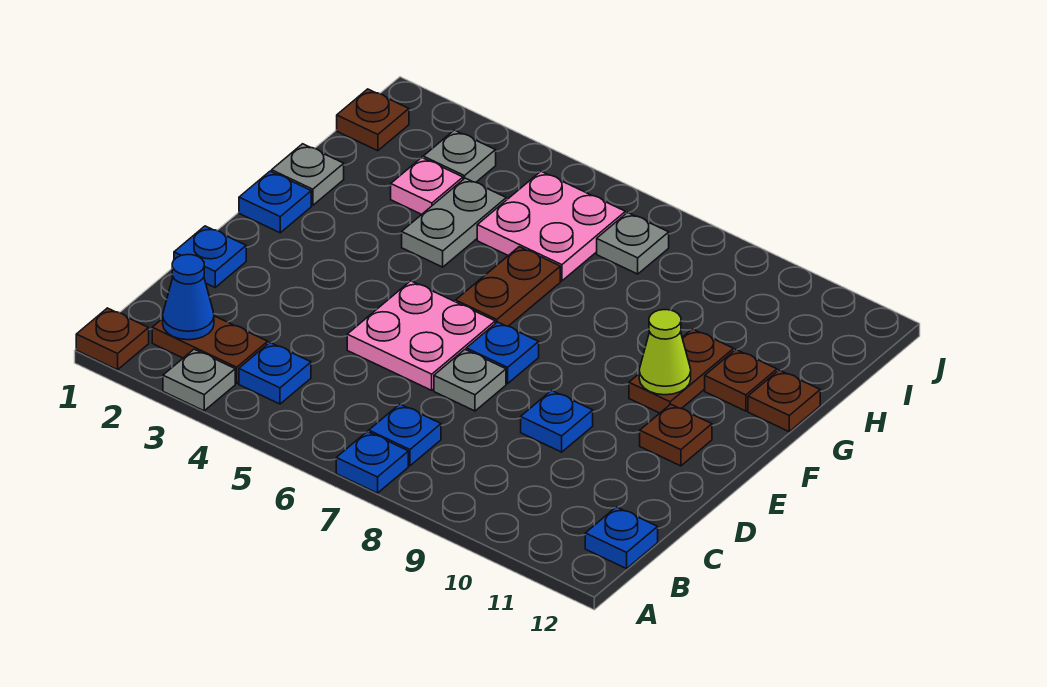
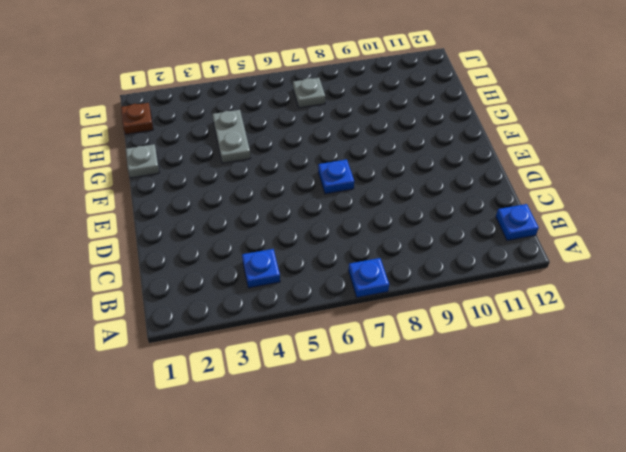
none -> brown plate A1 level 1
none -> grey plate A3 level 1
none -> brown plate B2:B3 level 1

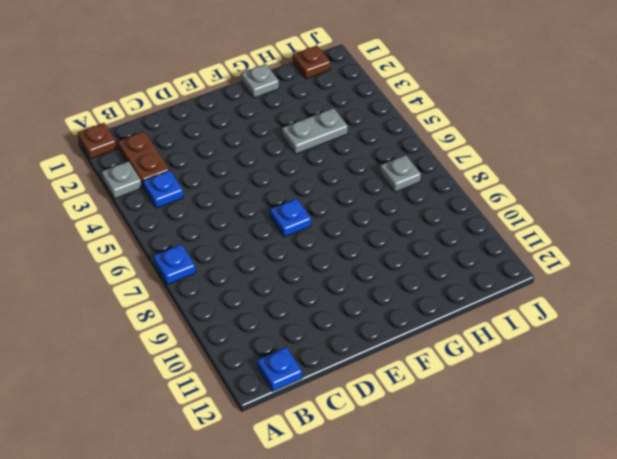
none -> blue plate B7 level 1
none -> blue plate D1 level 1
none -> pink plate D5:E6 level 1

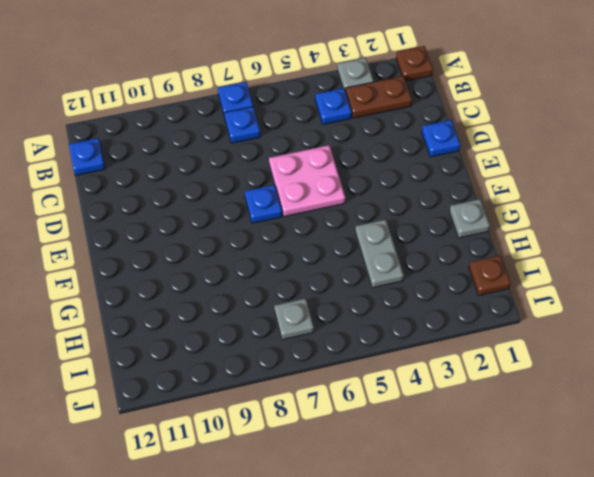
none -> grey plate D7 level 1
none -> blue plate D9 level 1
none -> brown plate E11 level 1

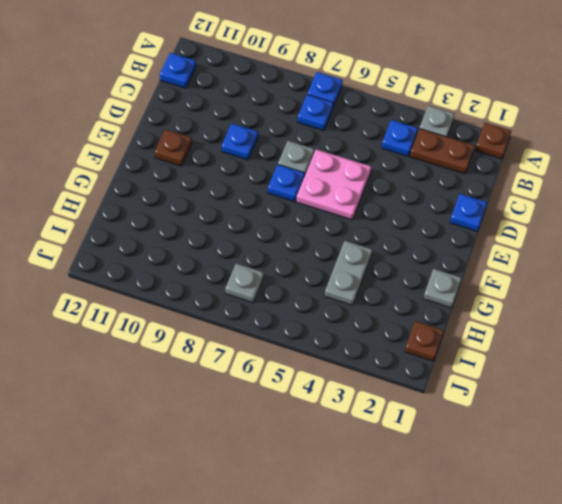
none -> blue plate F1 level 1
none -> brown plate F6:G6 level 1
none -> brown plate F10:G10 level 1

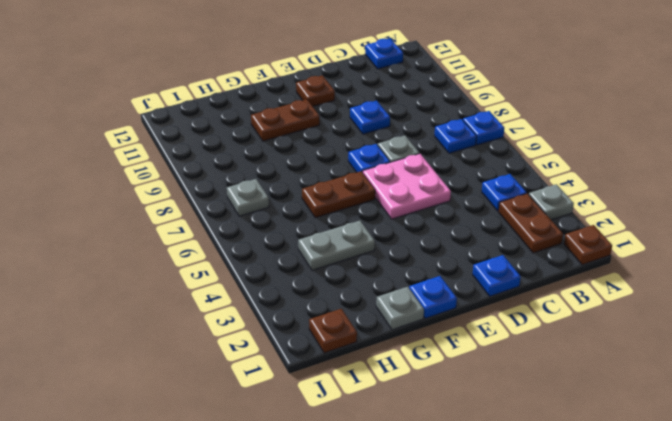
none -> brown plate G11 level 1
none -> brown plate G12 level 1
none -> pink plate H3 level 1

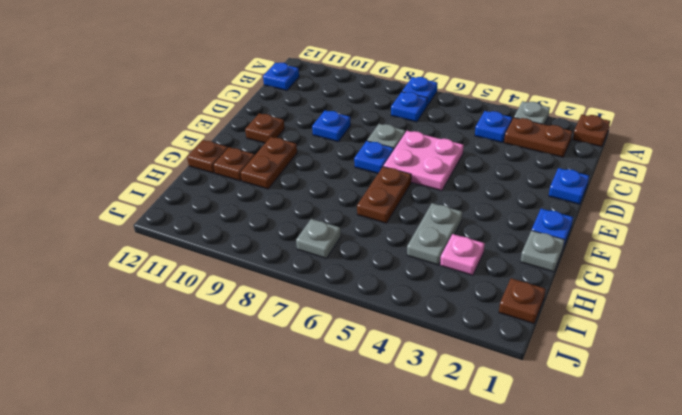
none -> pink plate H5:I6 level 1
none -> grey plate I3 level 1
none -> blue cone B2 level 2

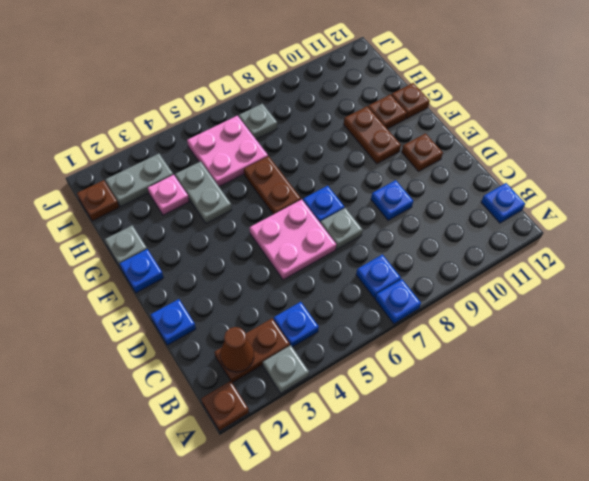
brown cone B2 level 2 -> blue cone B2 level 2
grey plate I2:I3 level 1 -> grey plate I3 level 1
none -> lime cone F10 level 2

